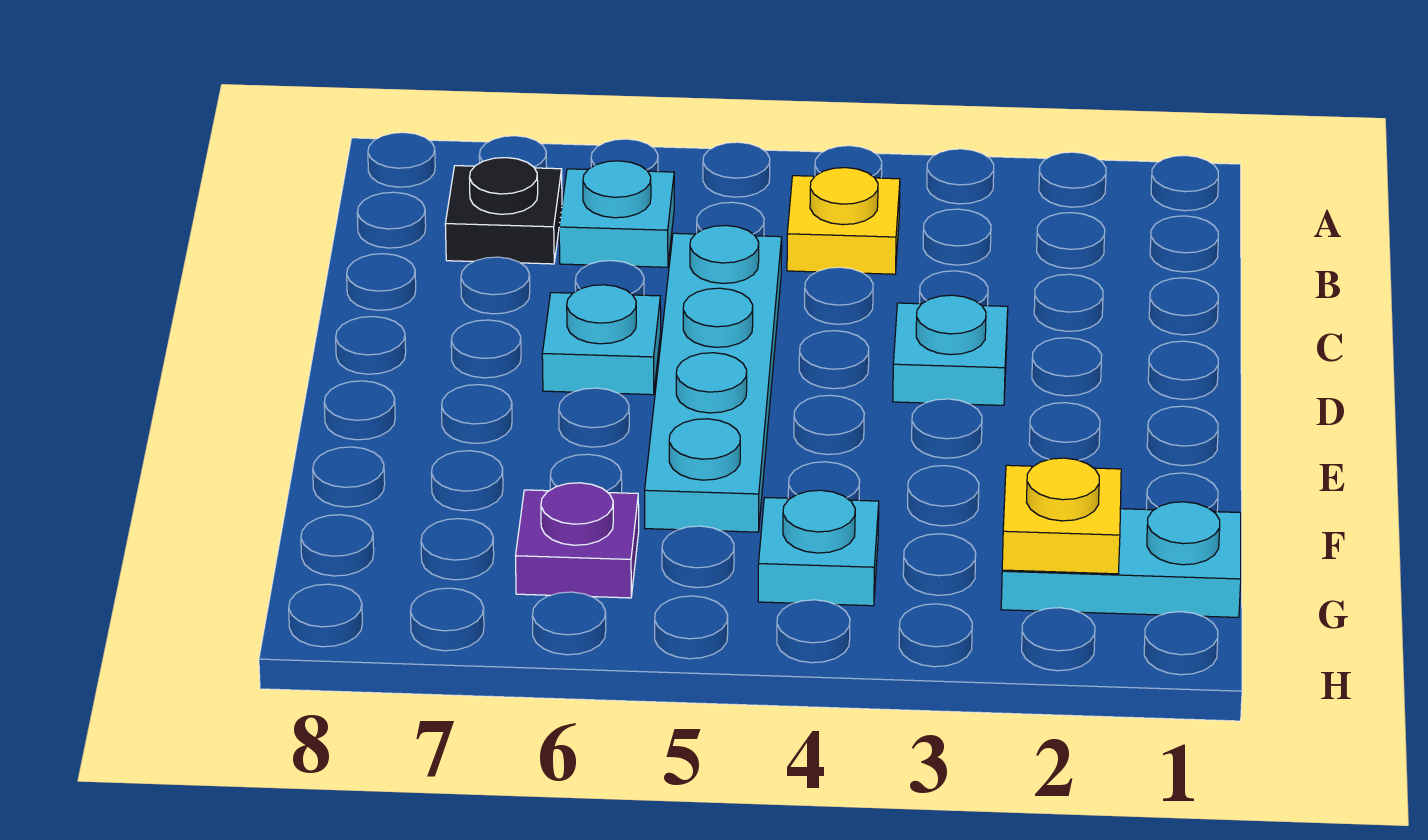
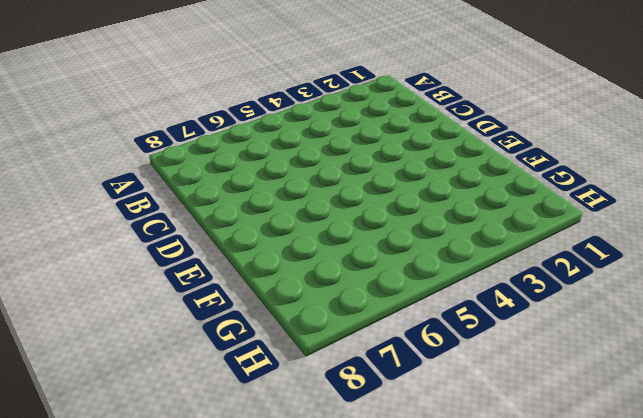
none -> yellow plate B4 level 1
none -> cyan plate B6 level 1

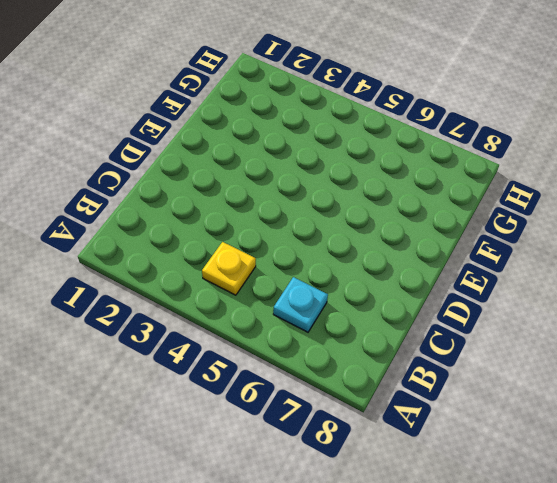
none -> black plate B7 level 1
none -> cyan plate C5:F5 level 1

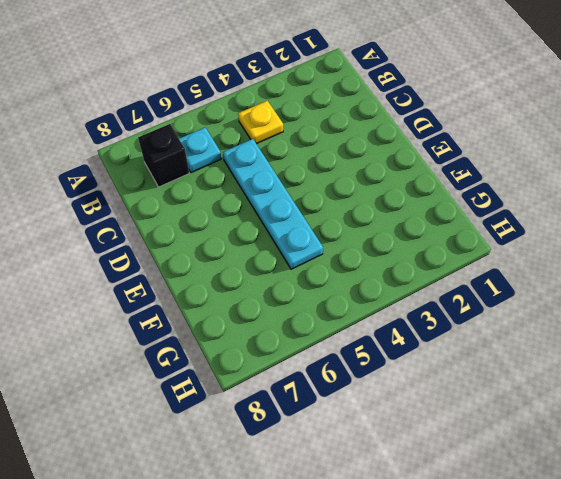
black brick B7 level 1 -> black plate B7 level 1
none -> cyan plate D3 level 1
none -> cyan plate D6 level 1

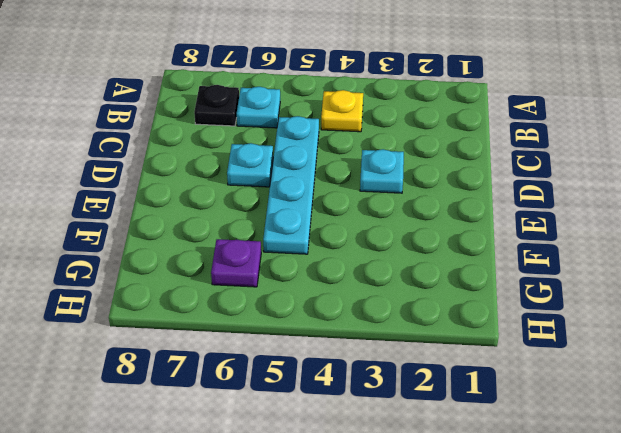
none -> cyan plate G1:G2 level 1
none -> cyan plate G4 level 1

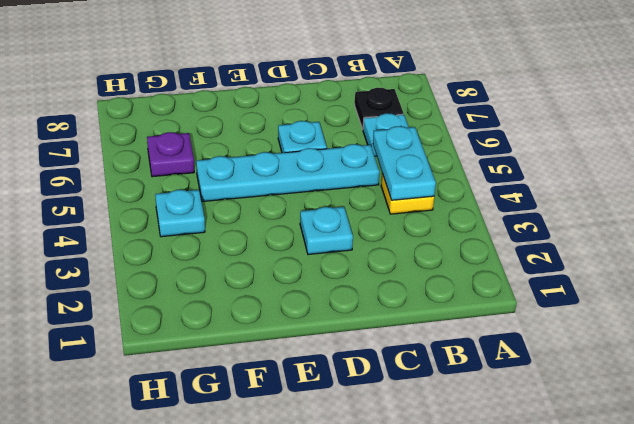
cyan plate B4:B5 level 2 -> cyan plate G1:G2 level 1
none -> yellow plate G2 level 2

